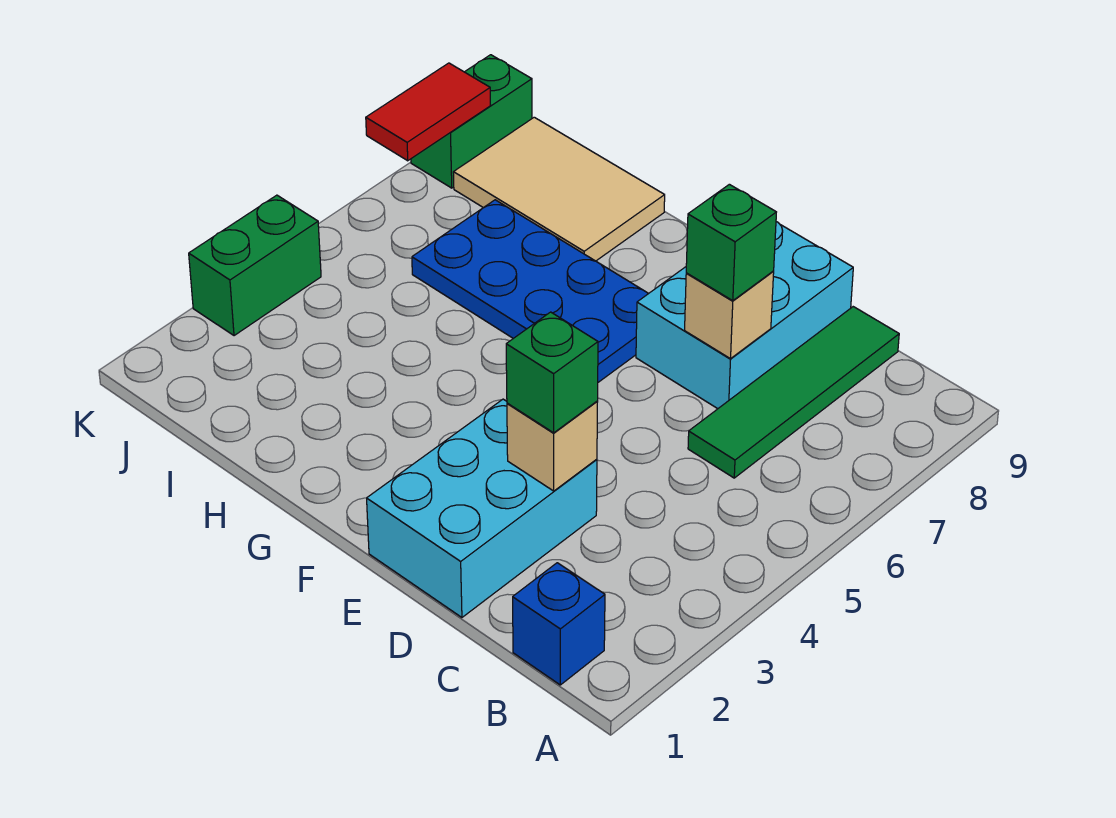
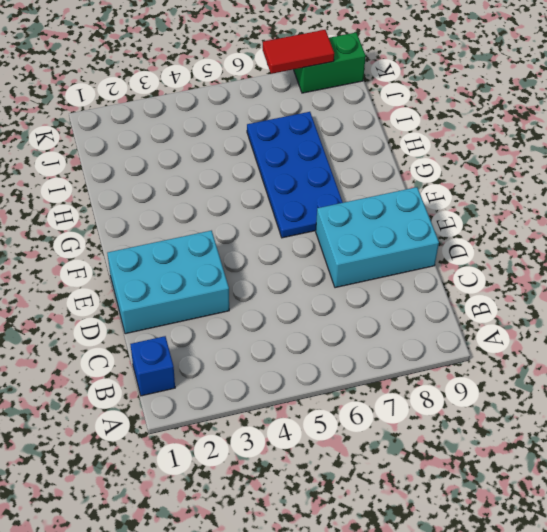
none -> green tile C6:C9 level 1
none -> tan tile H8:J9 level 1
none -> green brick K3:K4 level 1

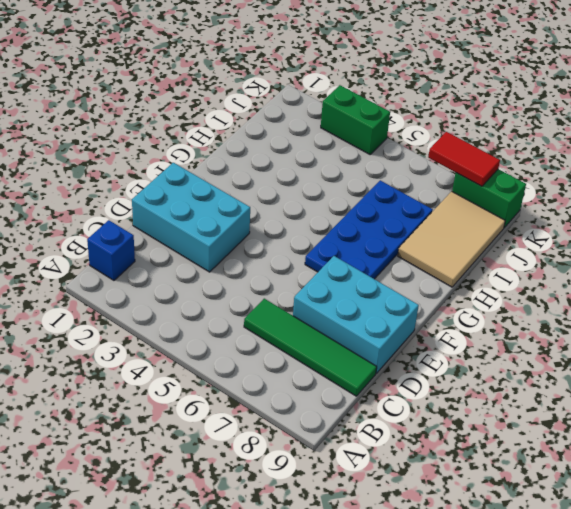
none -> tan brick D3 level 2
none -> tan brick D7 level 2
none -> green brick D3 level 3

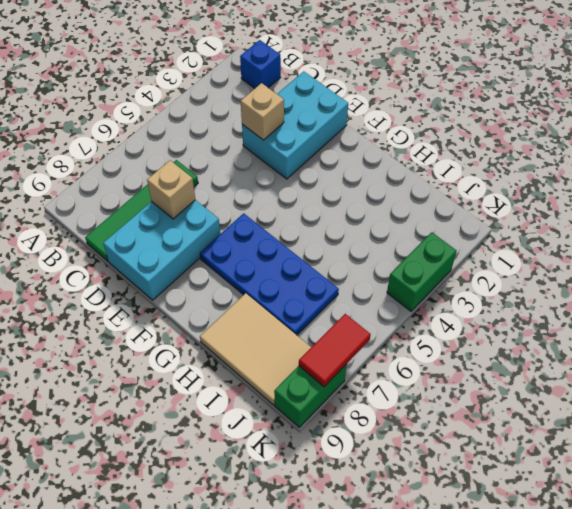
none -> green brick D3 level 3
none -> green brick D7 level 3

